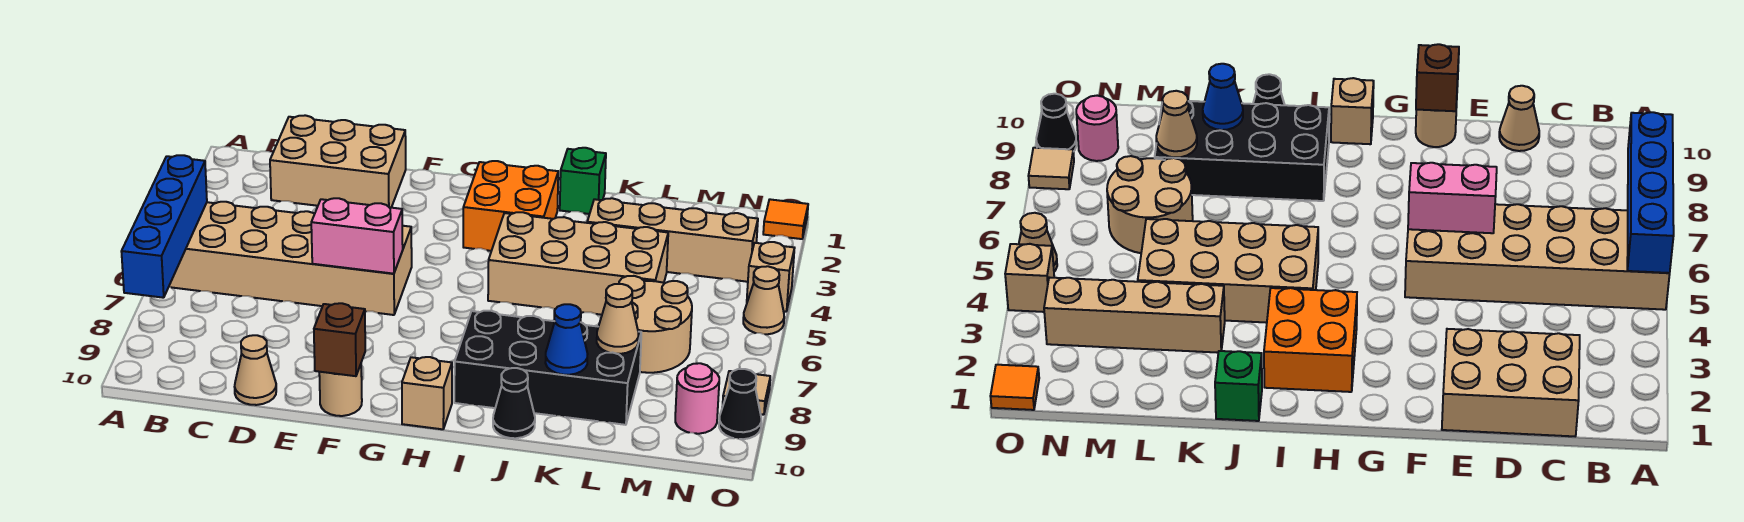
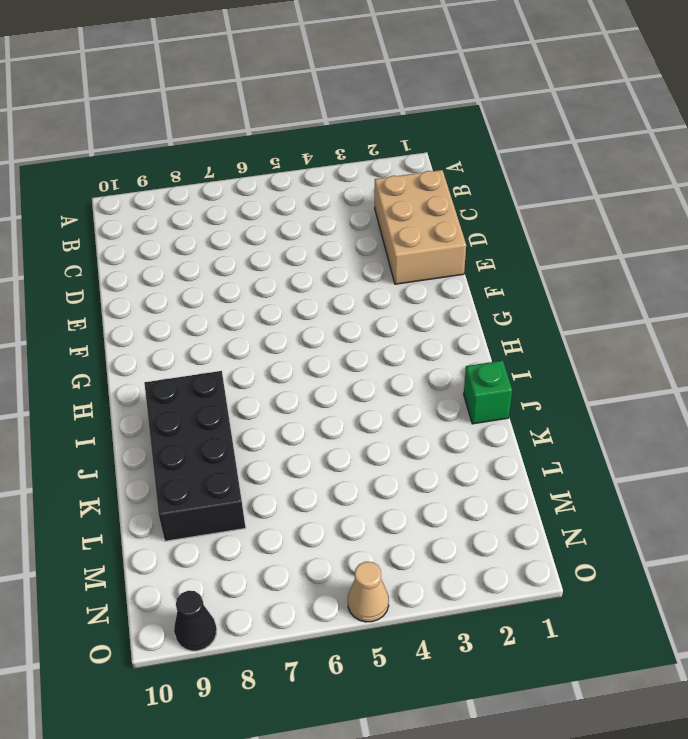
none -> tan brick A5:F6 level 1
none -> tan cone D10 level 1
none -> tan round brick F10 level 1

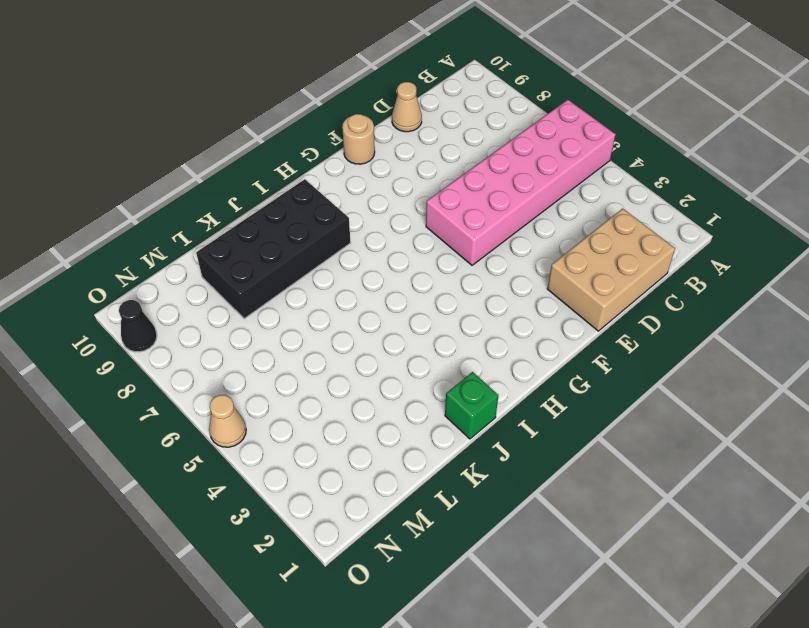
pink brick A5:F6 level 1 -> tan brick A5:F6 level 1
none -> orange brick H2:I3 level 1
none -> tan brick H10 level 1
none -> tan brick I4:L5 level 1

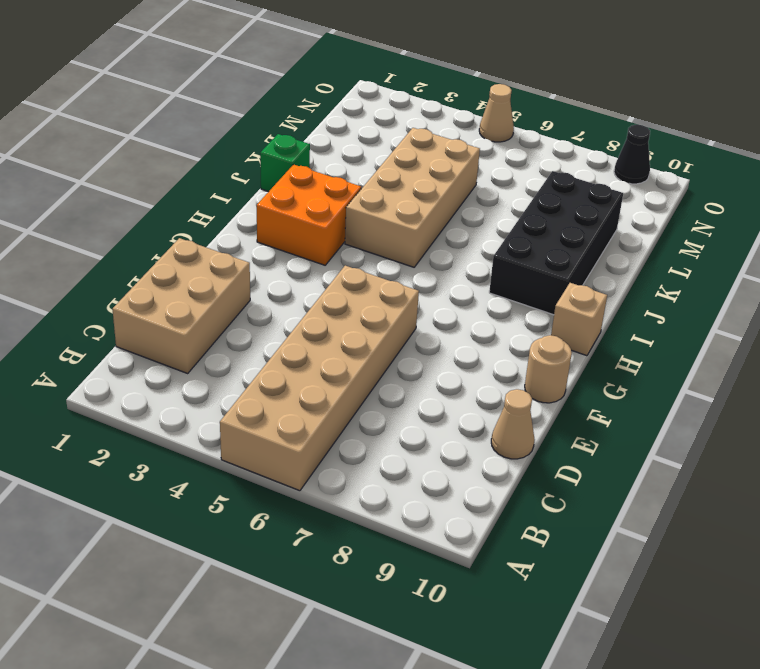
none -> black cone J10 level 1
none -> tan brick K3:N3 level 1
none -> tan round brick L6:M7 level 1

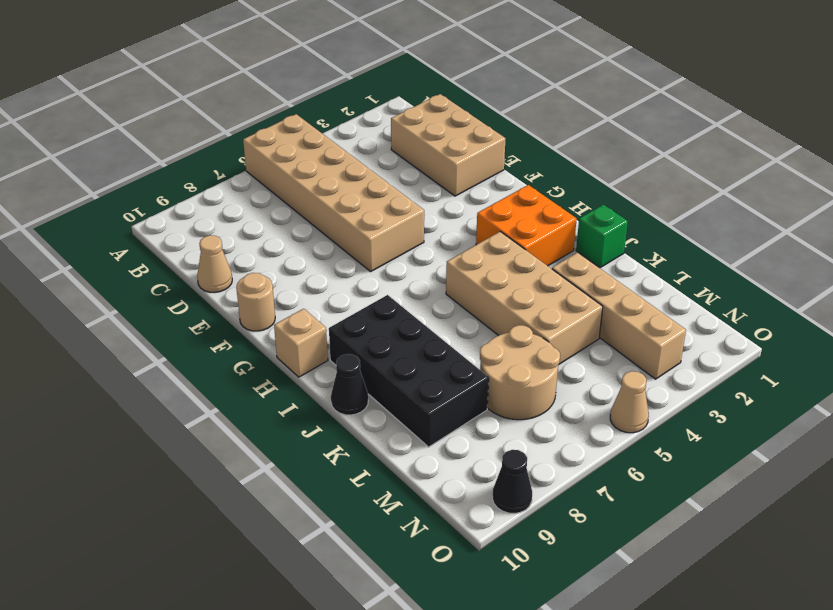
none -> pink round brick N9 level 1
none -> orange tile O1 level 1
none -> tan brick O4 level 1

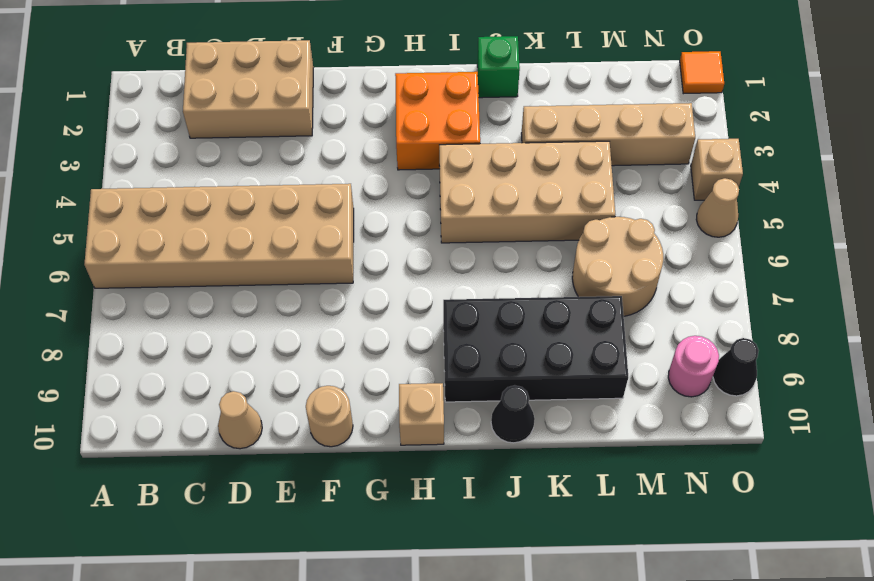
none -> tan tile O8 level 1
none -> blue brick A5:A8 level 2
none -> pink brick E6:F6 level 2

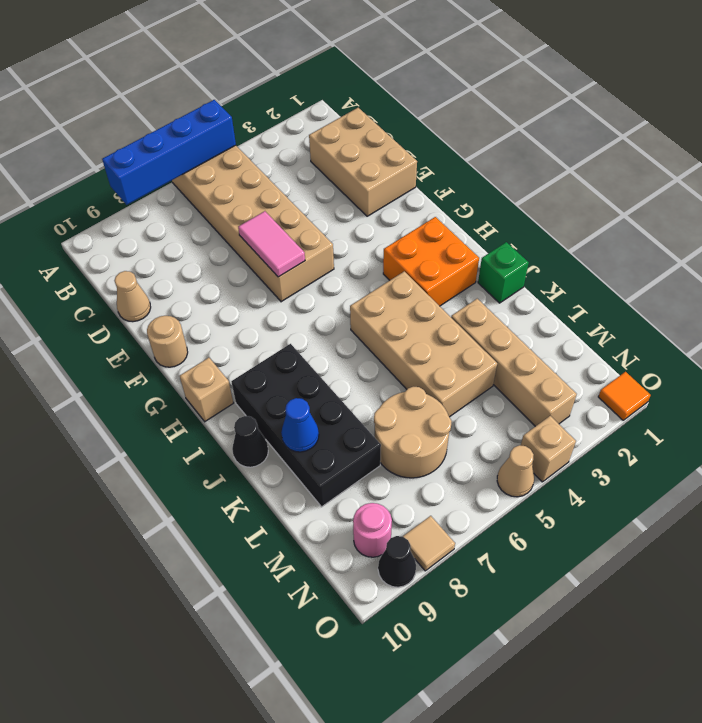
pink tile E6:F6 level 2 -> pink brick E6:F6 level 2
none -> brown brick F10 level 2
none -> tan cone L8 level 2

